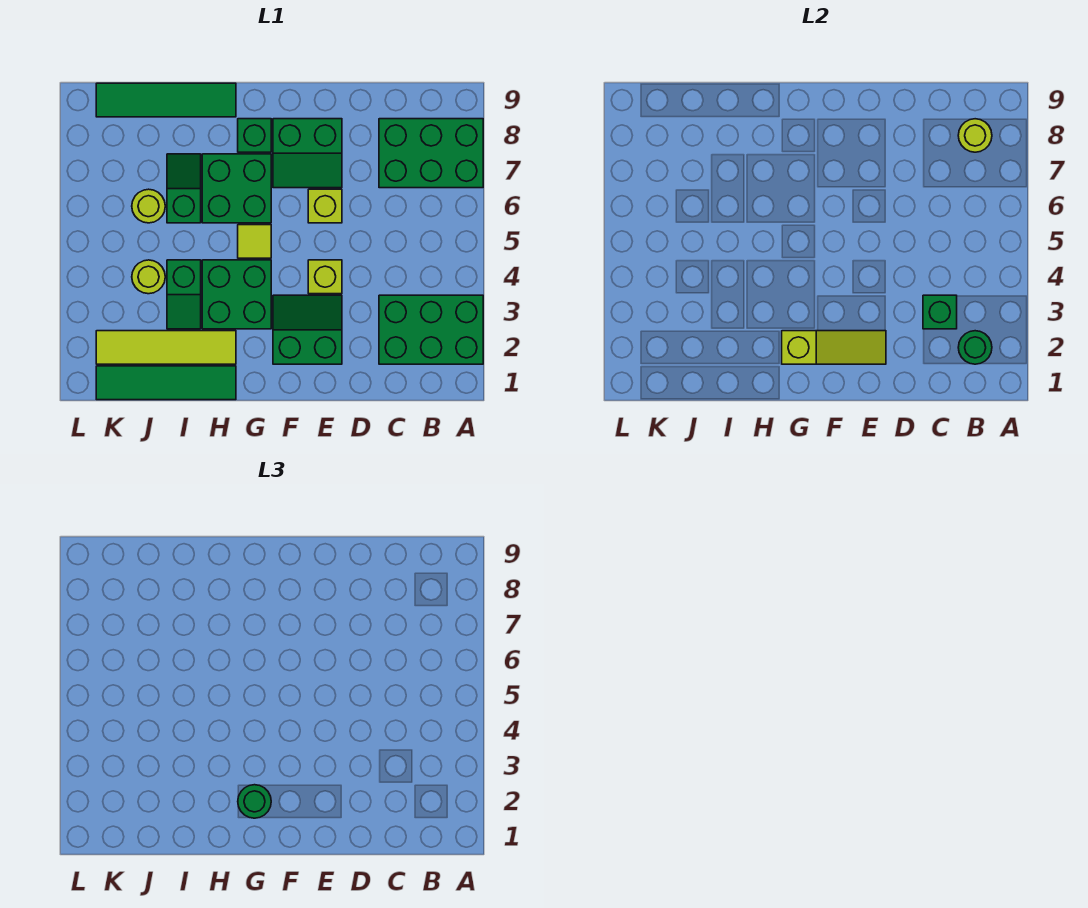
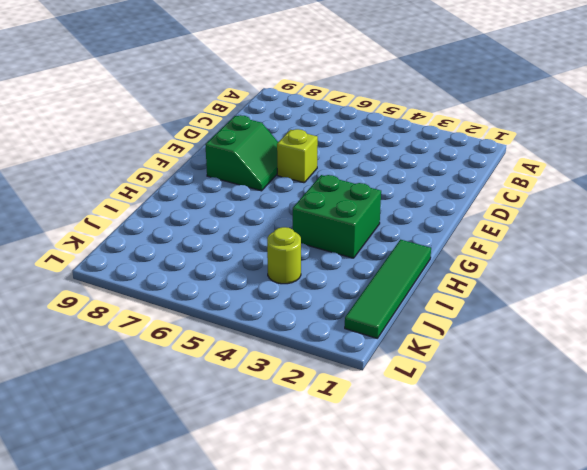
none -> green brick A2:C3 level 1
none -> green brick A7:C8 level 1
none -> green slope E2:F3 level 1 top 2

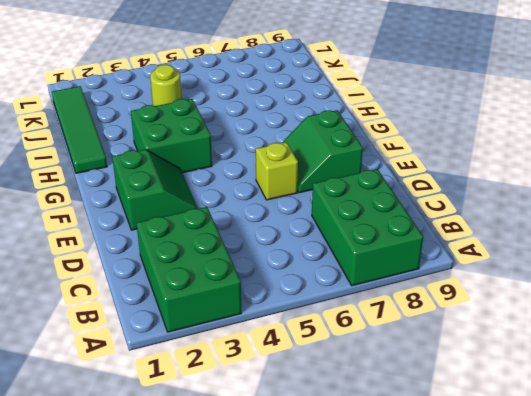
none -> lime brick E4 level 1
none -> lime tile G5 level 1
none -> green brick G6:H7 level 1

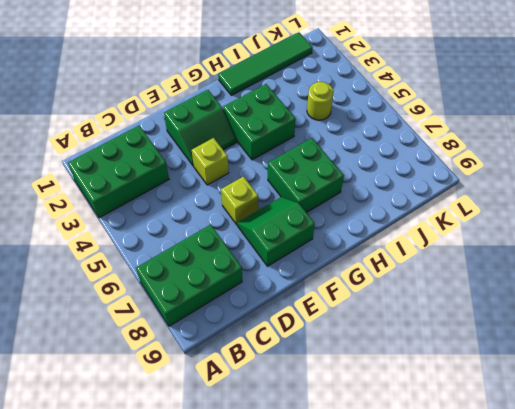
none -> lime tile G5 level 1
none -> green brick G8 level 1
none -> lime tile H2:K2 level 1

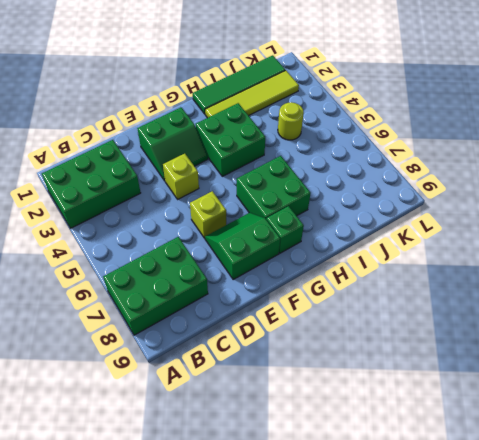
none -> lime tile G5 level 1
none -> green tile H9:K9 level 1
none -> green slope I3:I4 level 1 top 4

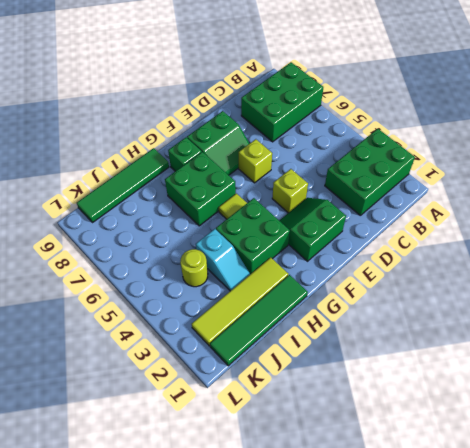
cyan slope I3:I4 level 1 top 4 -> green slope I3:I4 level 1 top 4
none -> green slope I6:I7 level 1 top 6
none -> lime round brick J6 level 1
none -> green round brick B2 level 2

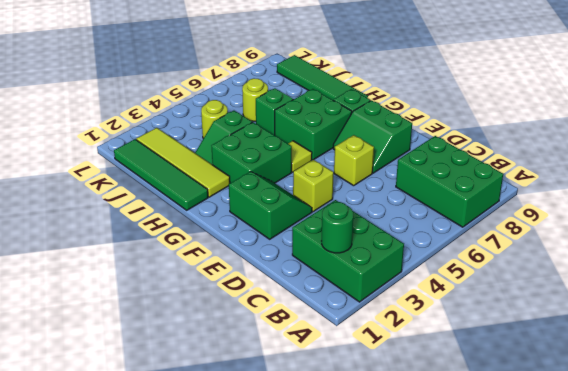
none -> lime round brick B8 level 2
none -> green brick C3 level 2
none -> lime slope E2:G2 level 2 top G

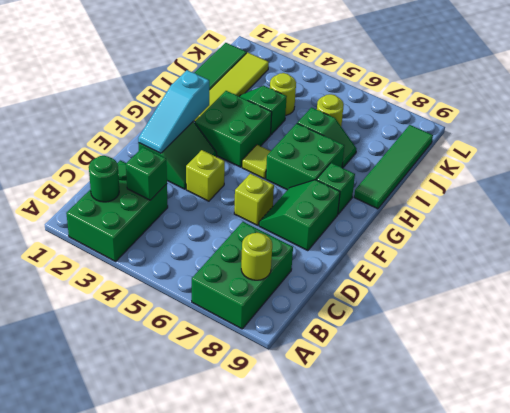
cyan slope E2:G2 level 2 top G -> lime slope E2:G2 level 2 top G
none -> green round brick G2 level 3

